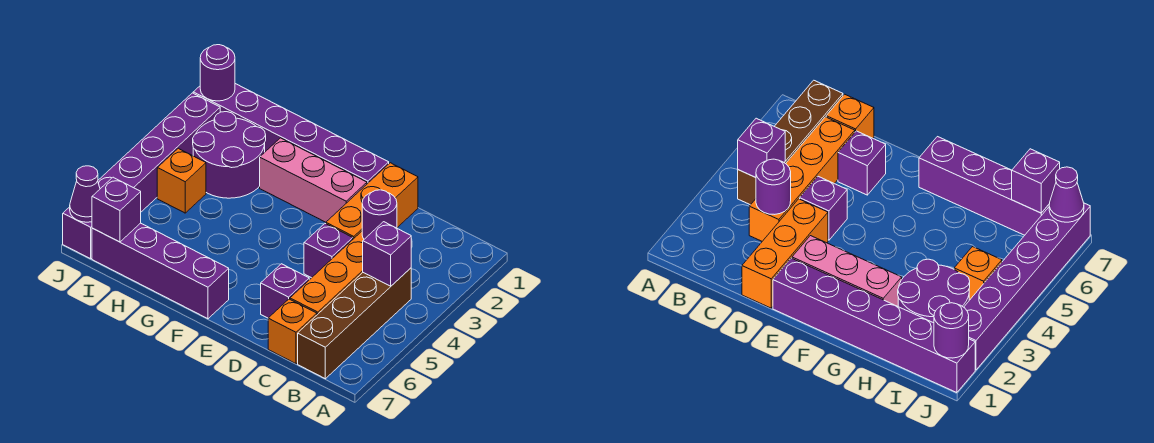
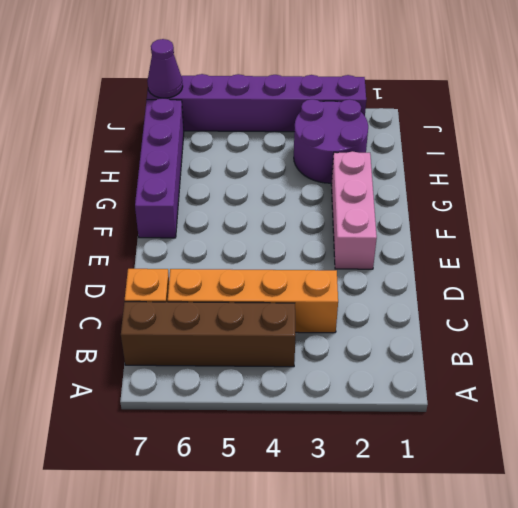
none -> orange brick D1:D3 level 1
none -> purple brick D4 level 1
none -> purple brick D6 level 1

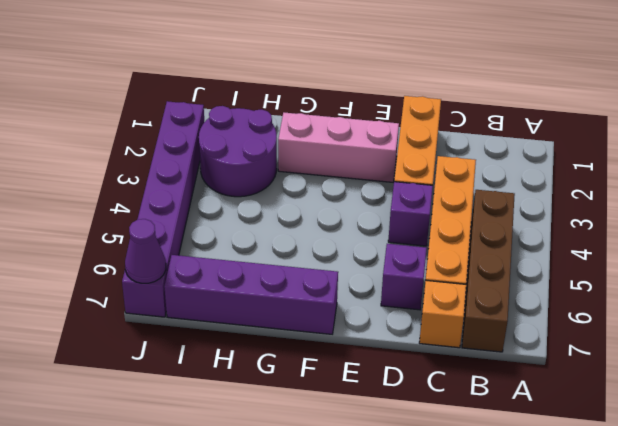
none -> purple brick E1:J1 level 1
none -> orange brick I4 level 1
none -> purple brick B4 level 2

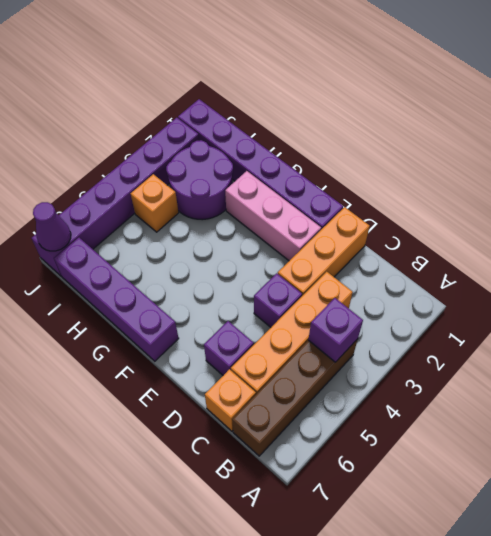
none -> purple round brick C3 level 2
none -> purple brick I7 level 2
none -> purple round brick J1 level 2

